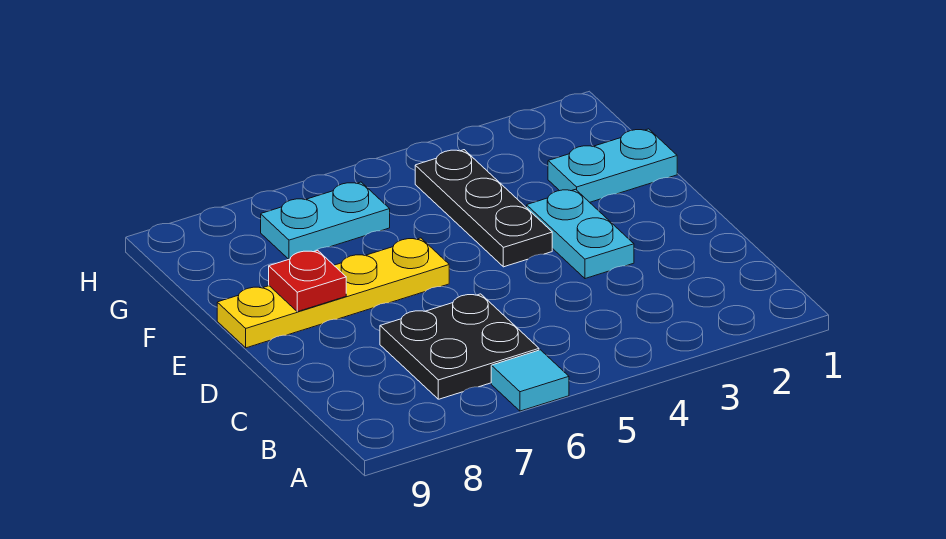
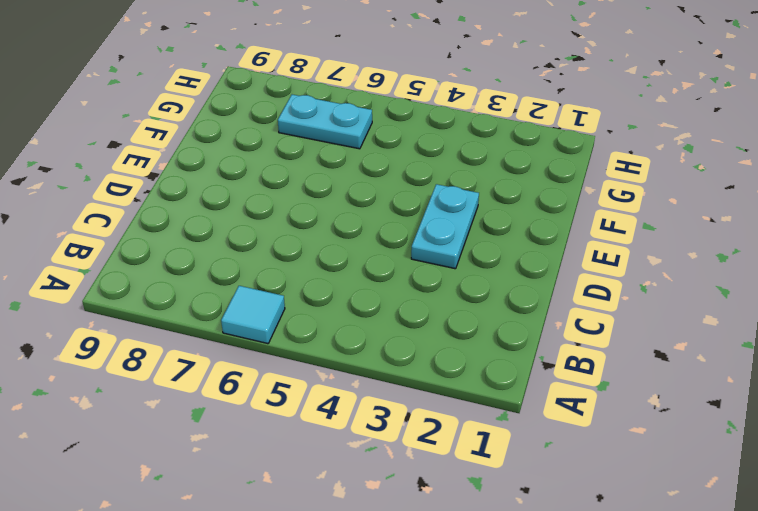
none -> black plate B6:C7 level 1
none -> black plate E4:G4 level 1

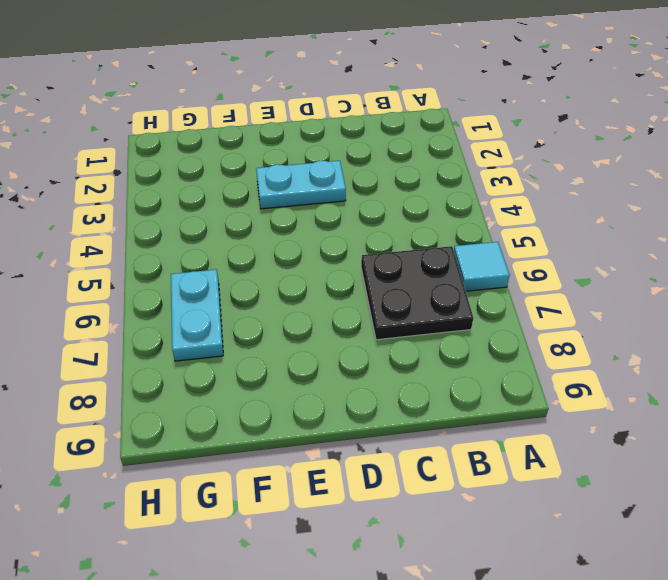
none -> black plate E4:G4 level 1
none -> yellow plate E6:E9 level 1

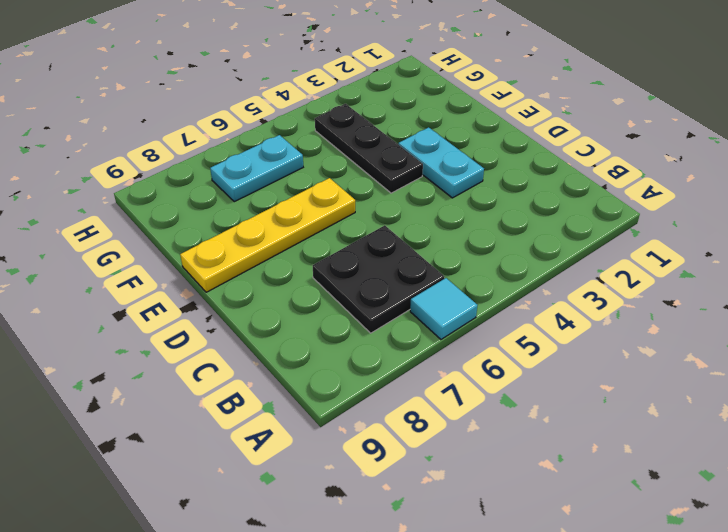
none -> cyan plate F1:F2 level 1
none -> red plate E8 level 2

